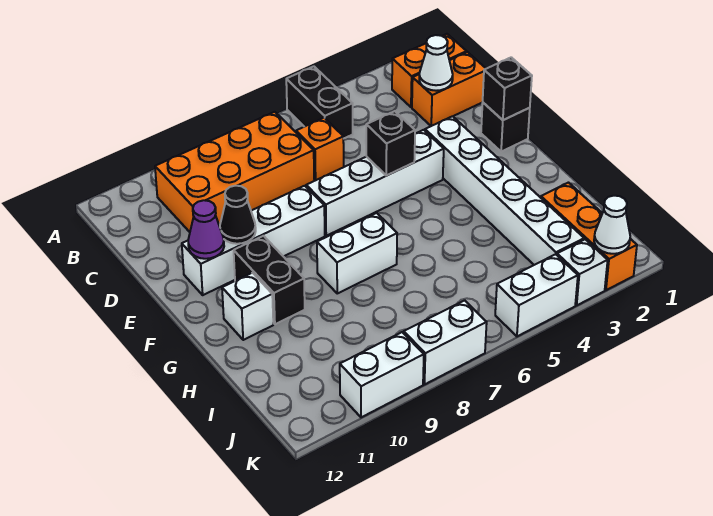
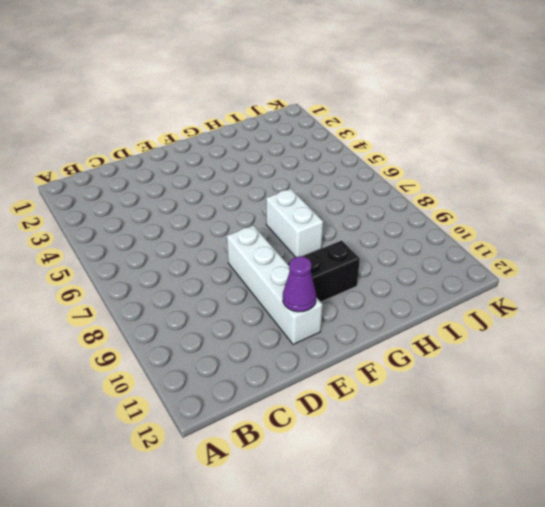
none -> black brick A5:B5 level 1
none -> orange brick B1:B2 level 1
none -> orange brick B7:C10 level 1

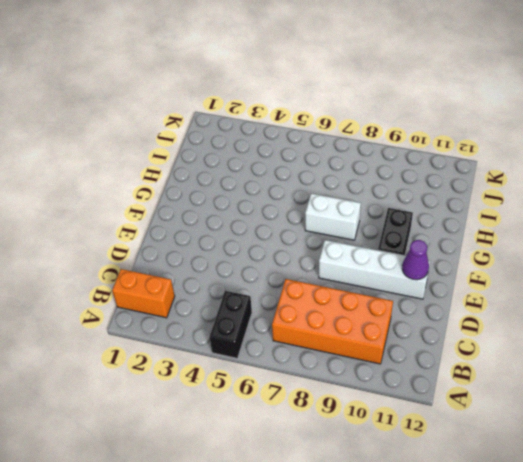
none -> orange brick C1:C2 level 1
none -> orange brick C6 level 1
none -> black brick E1 level 1

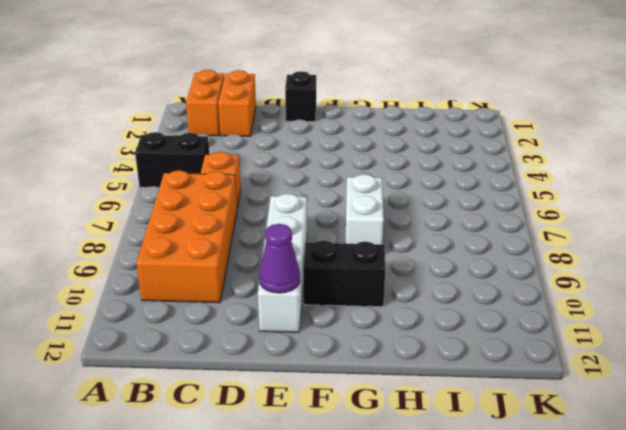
none -> white brick E3:J3 level 1
none -> white brick E4:E7 level 1
none -> white brick G11 level 1

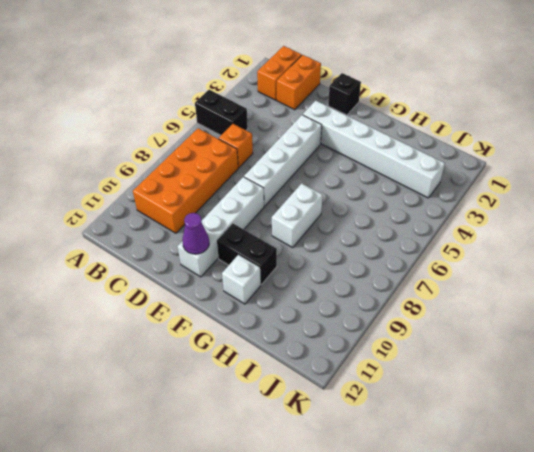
none -> orange brick I2:K2 level 1
none -> white brick K3 level 1
none -> white brick K4:K5 level 1

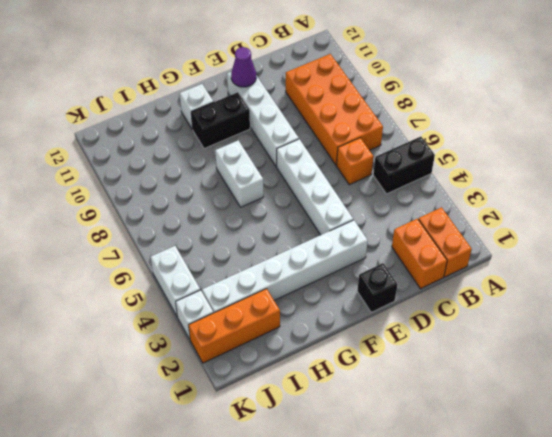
none -> white brick K7:K8 level 1
none -> white brick K9:K10 level 1
none -> white cone C2 level 2

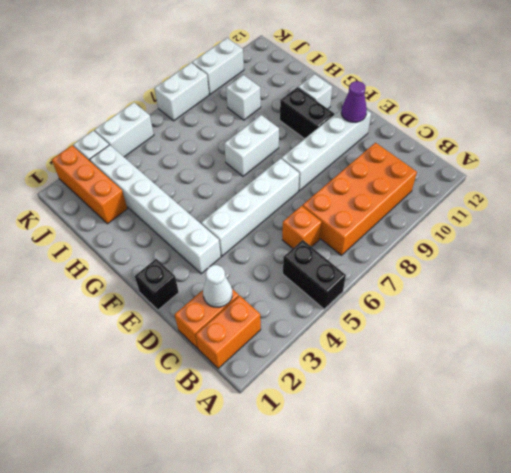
white brick I9 level 1 -> none
none -> black brick E1 level 2
none -> black brick E5 level 2
none -> black cone E10 level 2

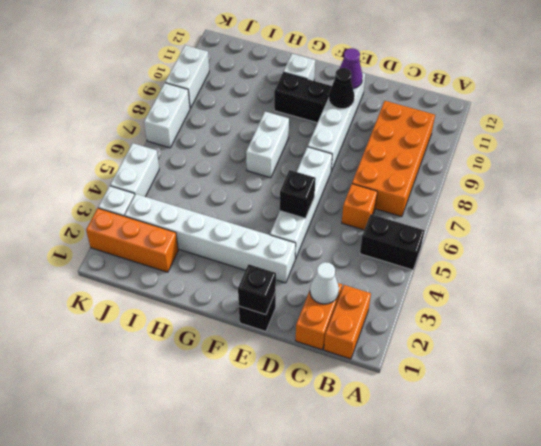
none -> white cone K2 level 2

